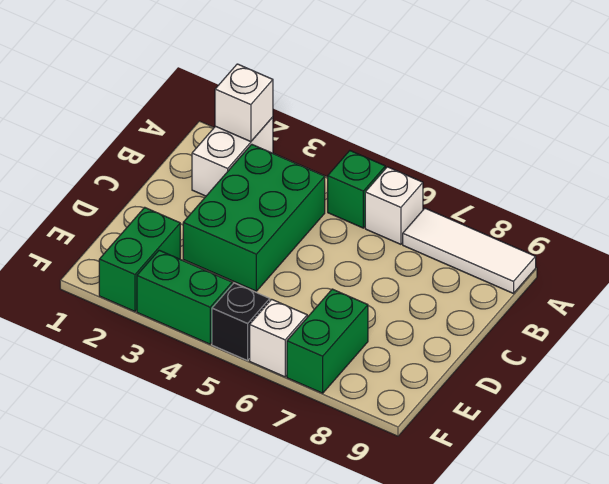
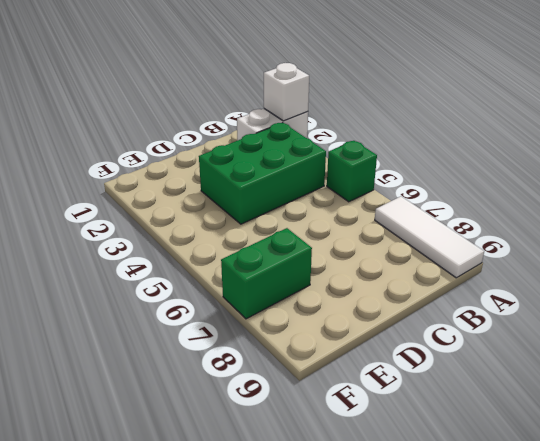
none -> white brick A6 level 1
none -> green brick E2:F2 level 1

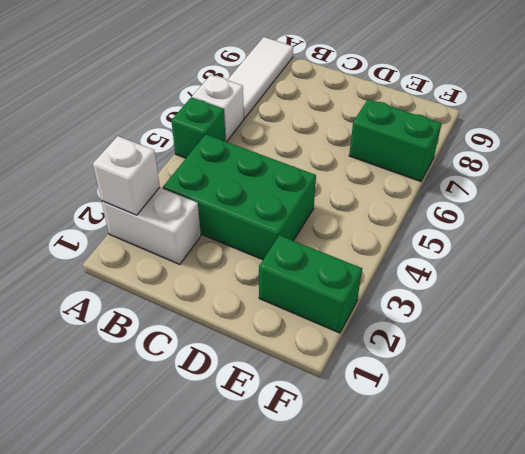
none -> green brick F3:F4 level 1
none -> black brick F5 level 1

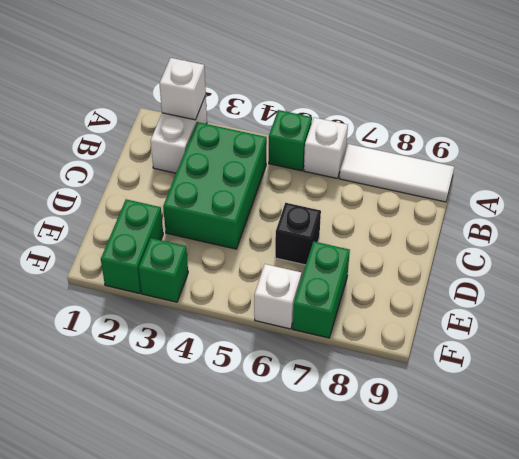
black brick D6 level 1 -> black brick F5 level 1
green brick F3 level 1 -> green brick F3:F4 level 1

